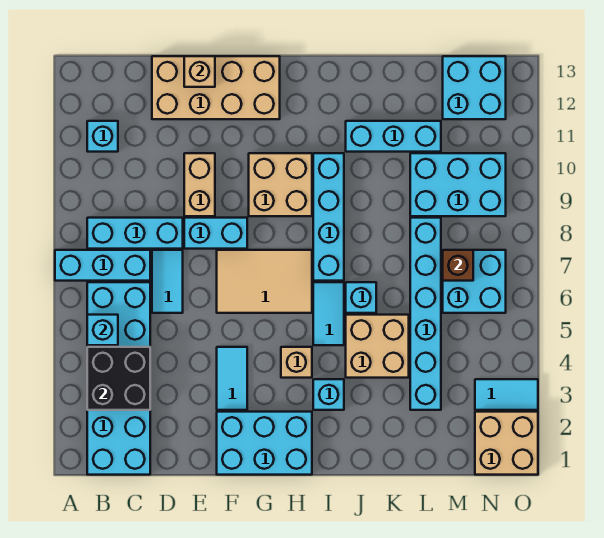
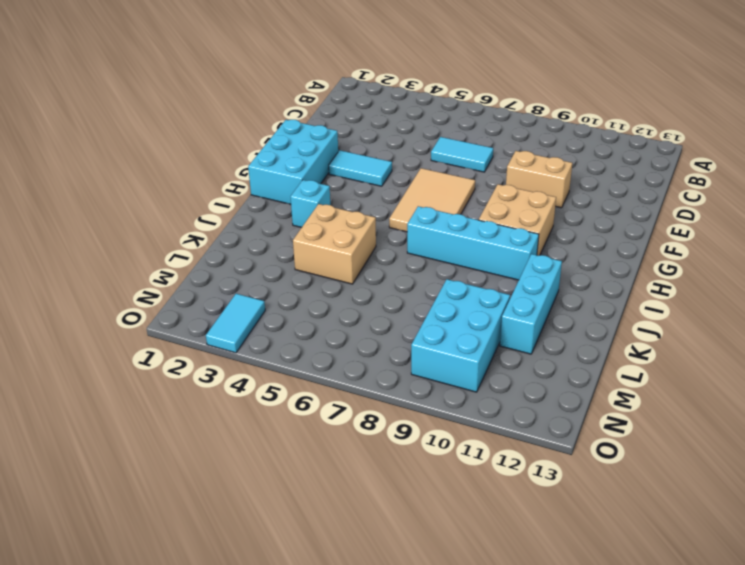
none -> cyan brick A7:C7 level 1
none -> cyan brick B1:C6 level 1
none -> cyan brick B8:D8 level 1

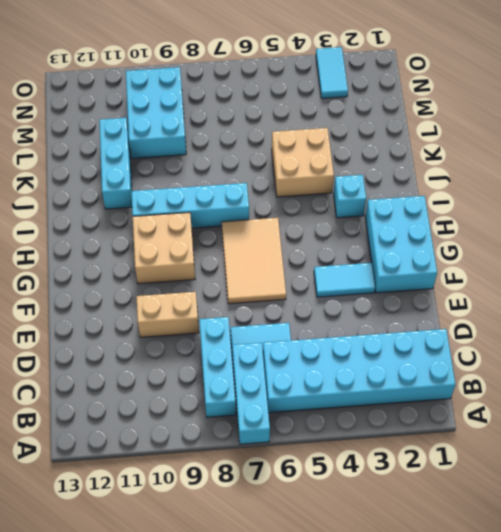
none -> cyan brick B11 level 1
none -> tan brick D12:G13 level 1
none -> cyan brick E8:F8 level 1

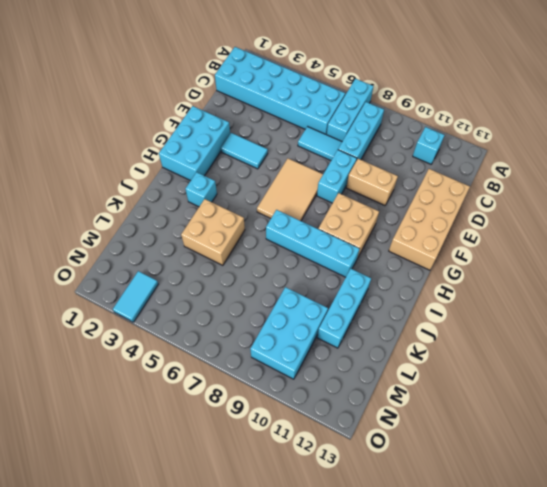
none -> tan brick H4 level 1
none -> cyan tile I5:I6 level 1
none -> cyan brick J6 level 1

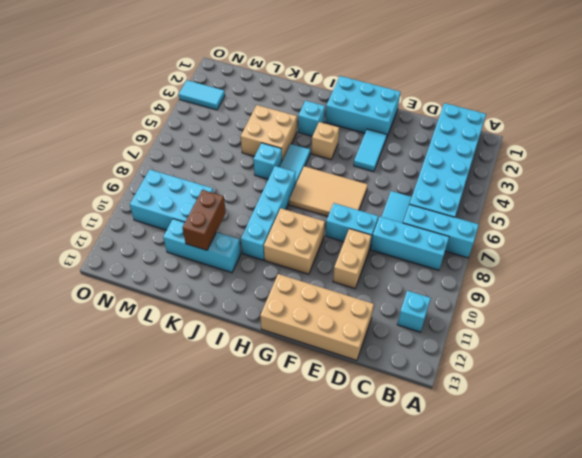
brown brick K10:K11 level 2 -> none
none -> cyan brick L3:L8 level 1
none -> cyan brick M6:N7 level 1
none -> cyan brick M12:N13 level 1

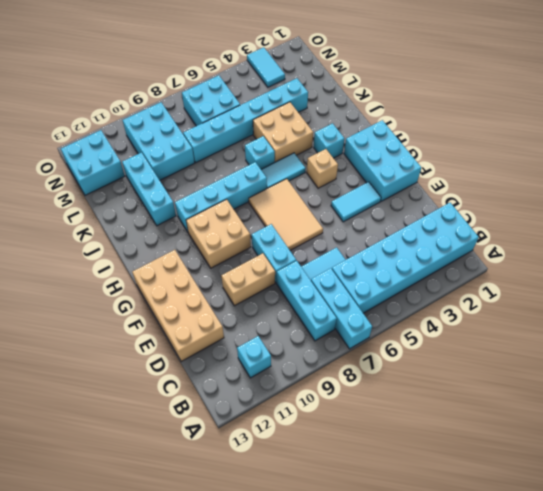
none -> tan brick N1:O2 level 1
none -> black brick B3:C4 level 2
none -> cyan brick B5 level 2

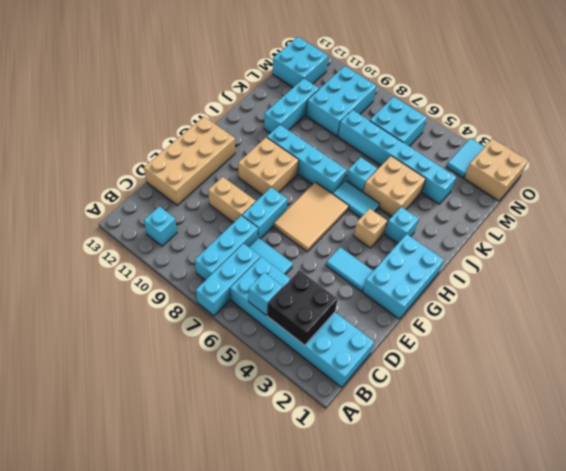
none -> tan brick E13 level 2
none -> brown brick M7 level 2

